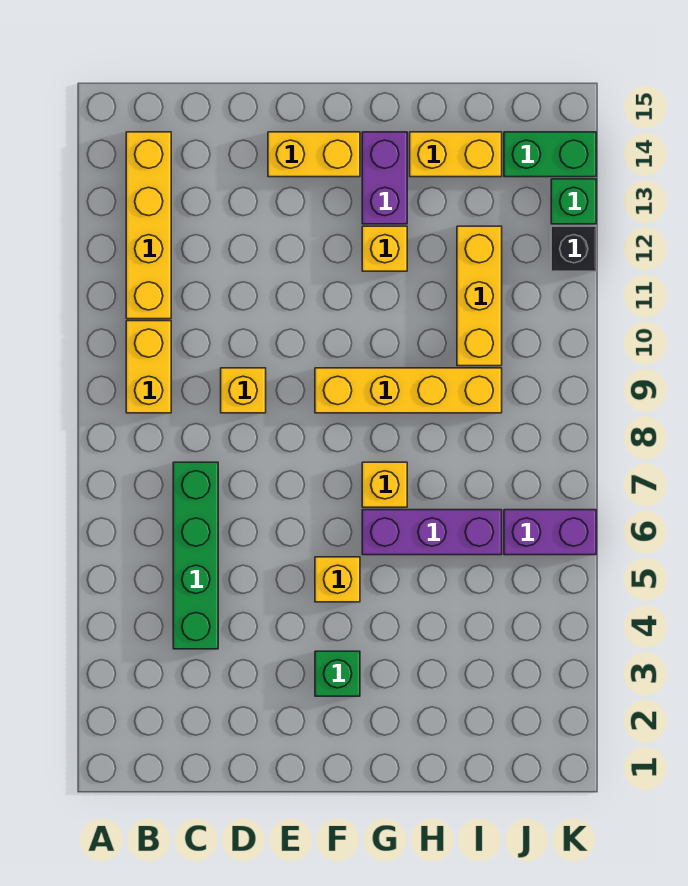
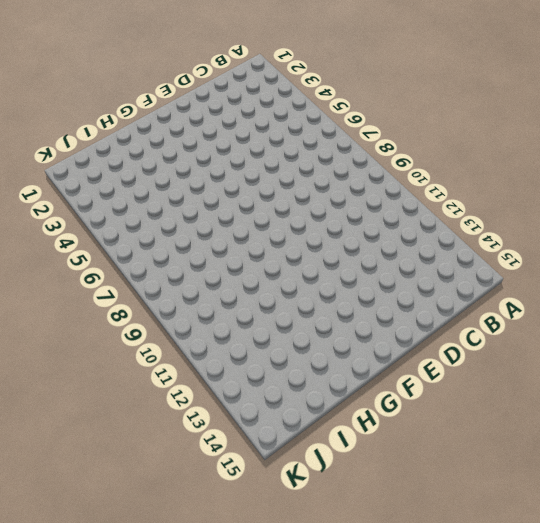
none -> yellow brick B9:B10 level 1
none -> yellow brick B11:B14 level 1
none -> green brick C4:C7 level 1

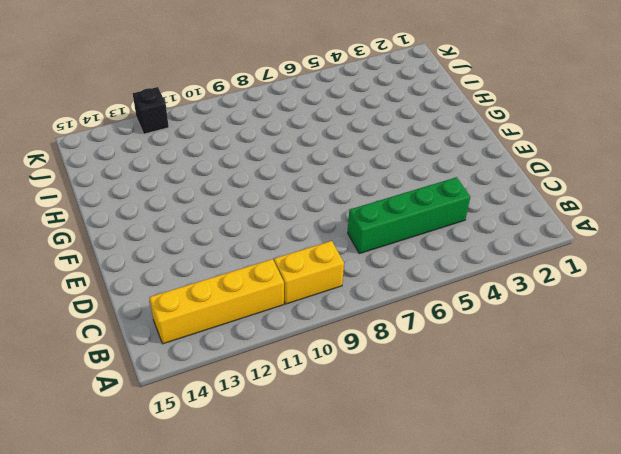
none -> yellow brick D9 level 1
none -> yellow brick E14:F14 level 1
none -> green brick F3 level 1

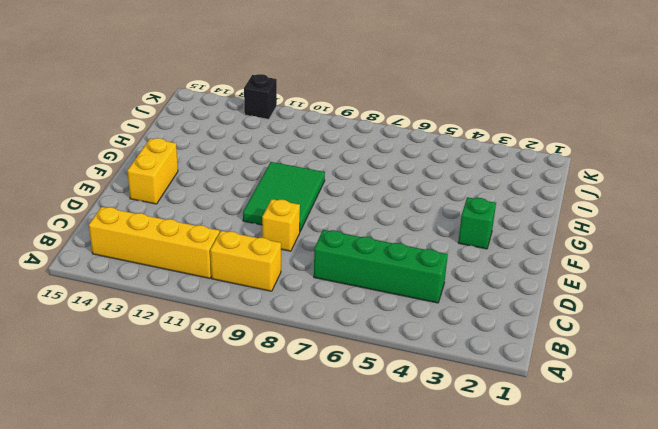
green tile E9:G10 level 1 -> yellow brick F9:I9 level 1
none -> yellow brick F5 level 1
none -> purple brick G6:I6 level 1
none -> yellow brick G7 level 1

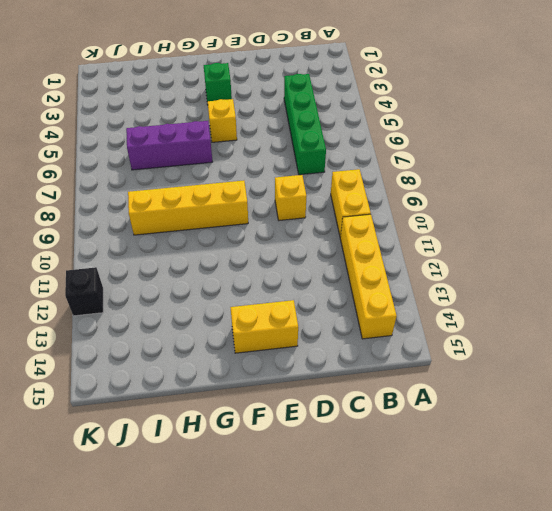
none -> yellow brick G7 level 1
none -> yellow brick G12 level 1
none -> purple brick G13:G14 level 1

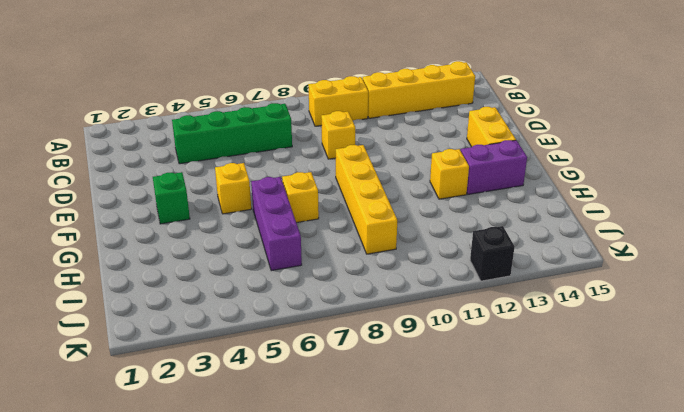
none -> yellow brick H14:I14 level 1
none -> yellow brick I10:I12 level 1
none -> purple brick J6:K6 level 1

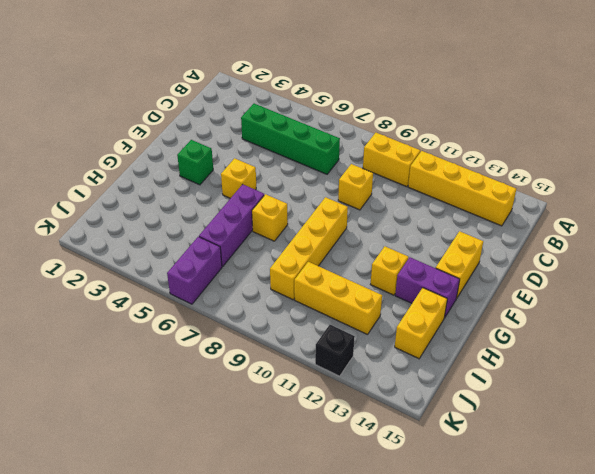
none -> green brick J14:K14 level 1
none -> green brick K13 level 1

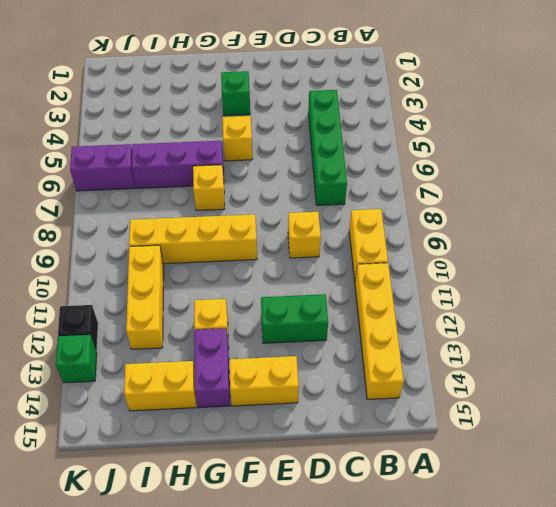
green brick D12:E12 level 1 -> green brick J14:K14 level 1

